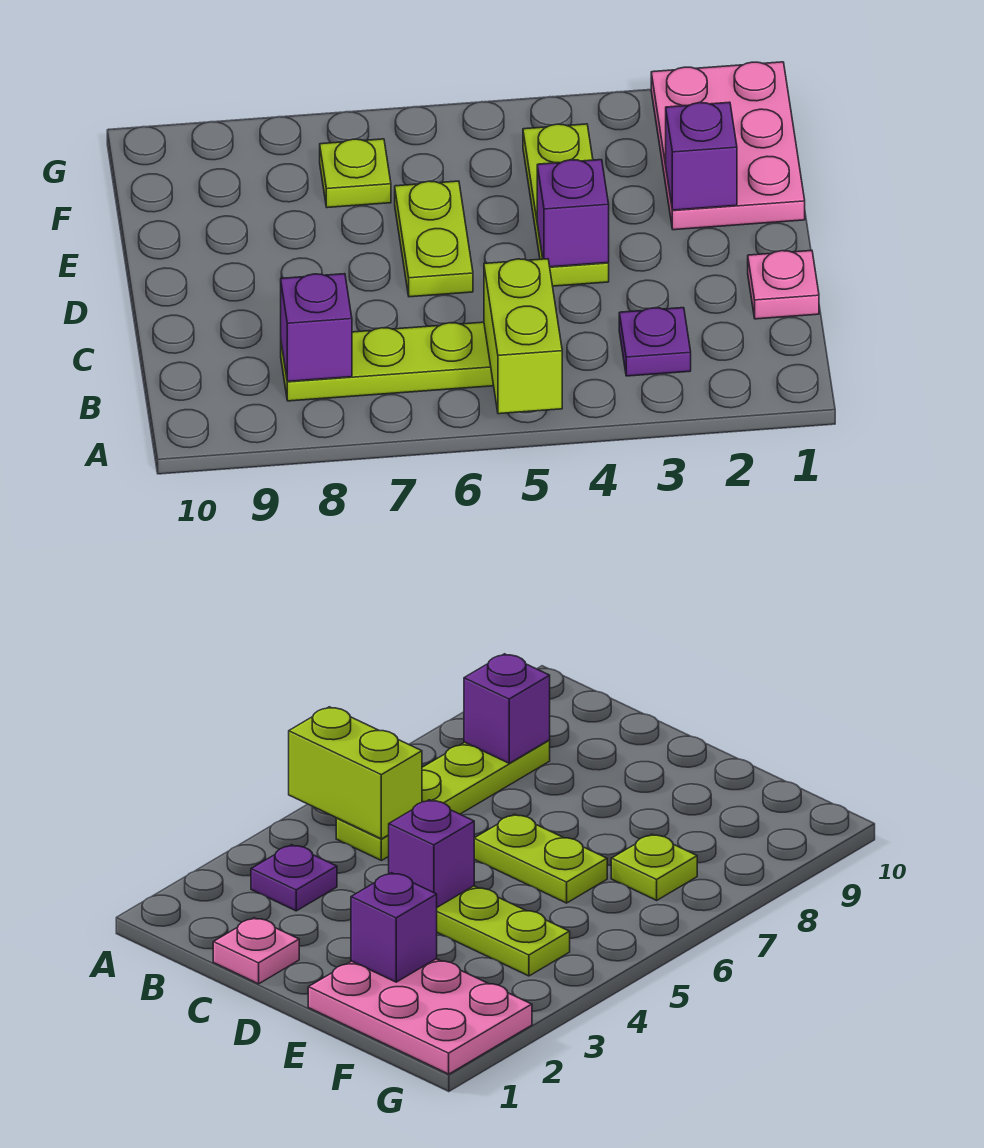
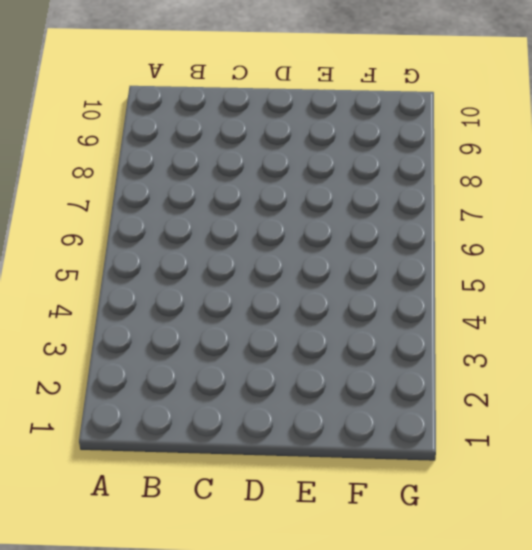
none -> purple plate B3 level 1
none -> lime plate B5:B8 level 1

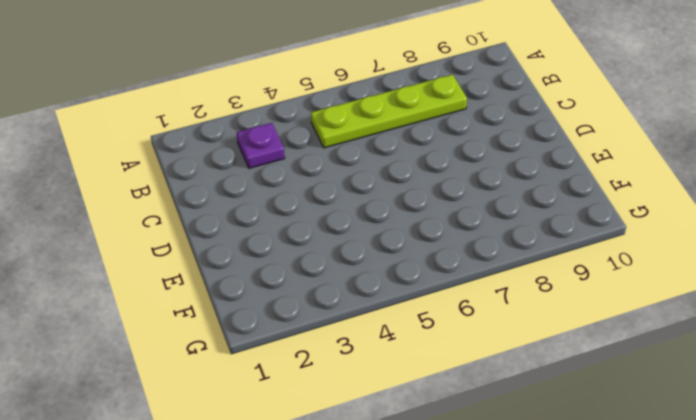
none -> pink plate C1 level 1
none -> lime plate D4:F4 level 1

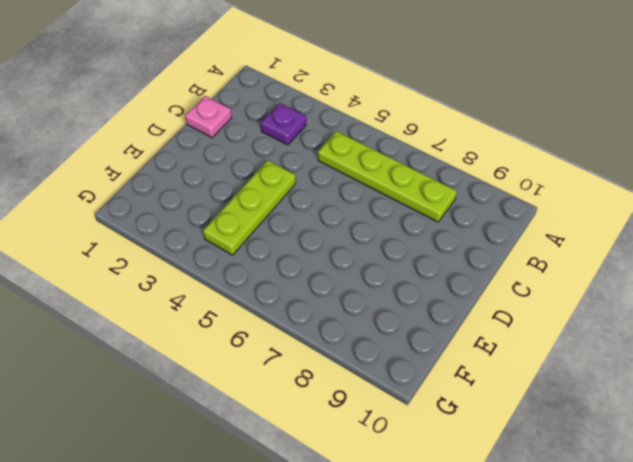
none -> lime plate D6:E6 level 1
none -> pink plate E1:G2 level 1

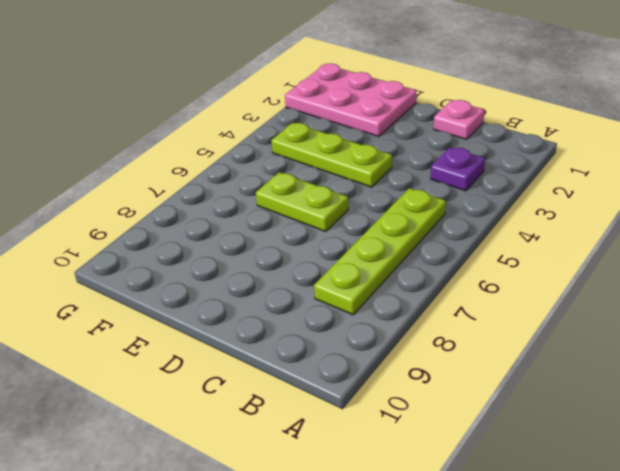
none -> lime plate F7 level 1
none -> lime brick A5:B5 level 2

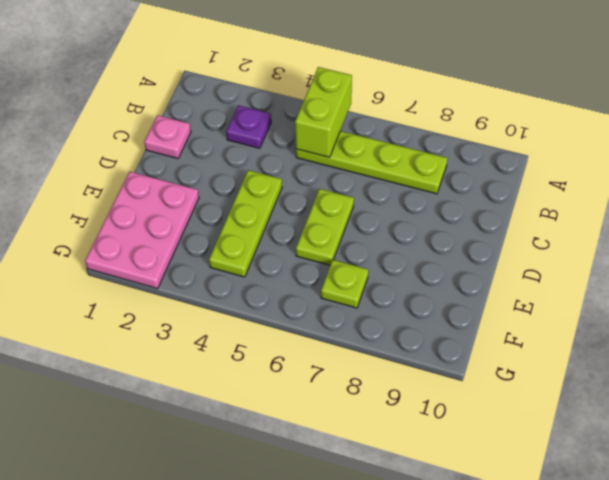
none -> purple brick B8 level 2
none -> purple brick D4 level 2

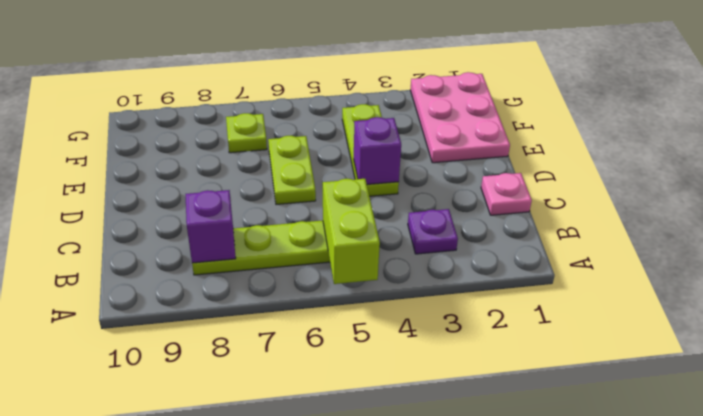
none -> purple brick E2 level 2

